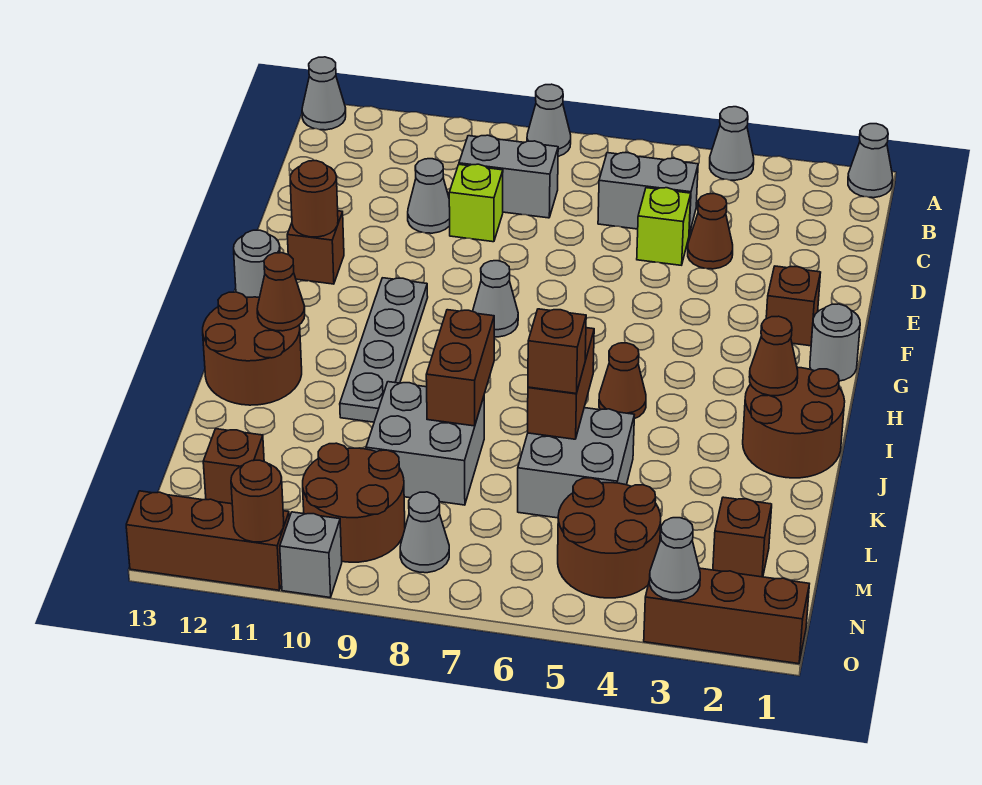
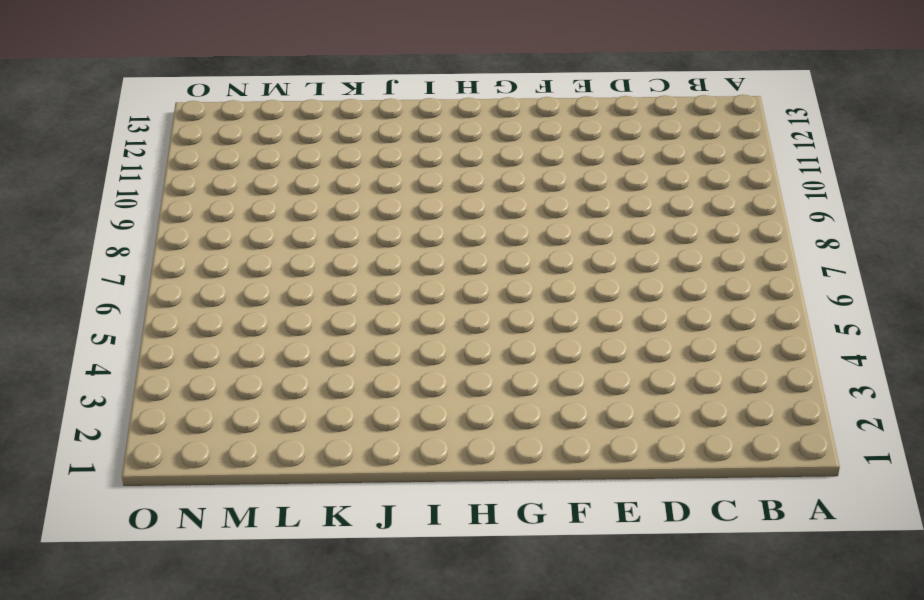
none -> grey cone A1 level 1
none -> grey cone A4 level 1
none -> grey cone A8 level 1
none -> grey cone A13 level 1

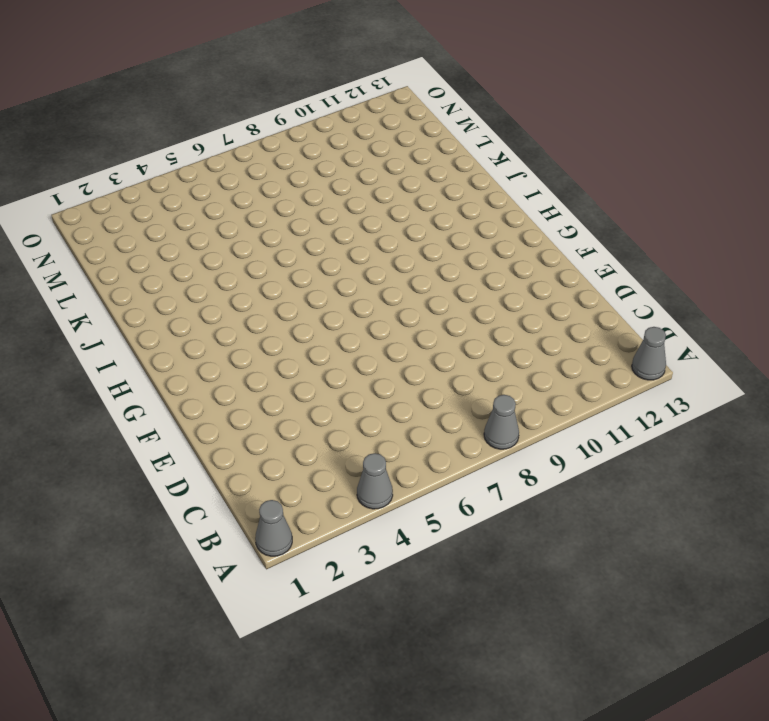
none -> grey brick C5:C6 level 1
none -> grey brick C8:C9 level 1
none -> brown cone D4 level 1
none -> lime brick D5 level 1

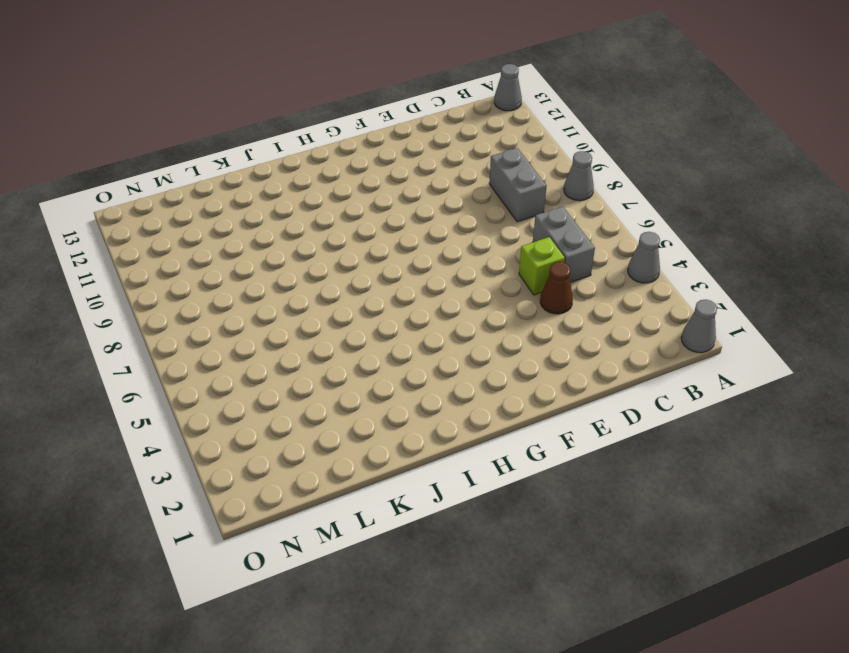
none -> lime brick D9 level 1
none -> grey cone D10 level 1
none -> brown brick F2 level 1
none -> brown brick F12 level 1

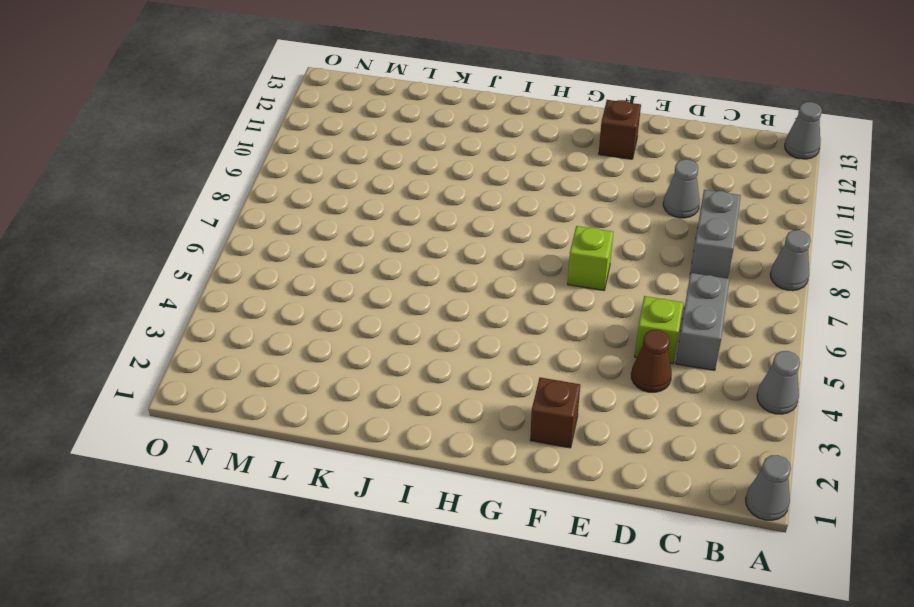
lime brick F7 level 1 -> lime brick D9 level 1
none -> grey round brick G1 level 1
none -> grey cone G8 level 1
none -> grey plate G10:J10 level 1
none -> grey round brick G13 level 1

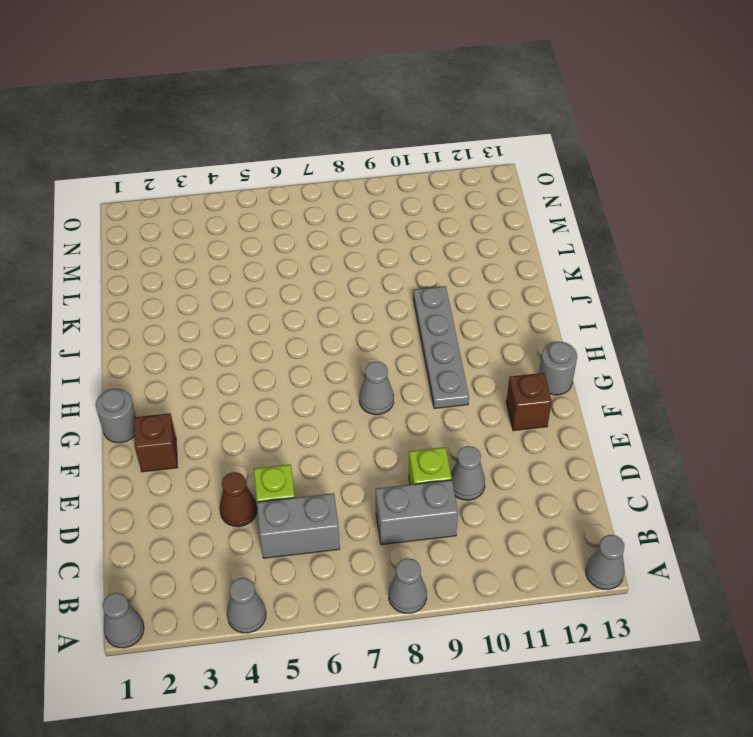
none -> brown round brick I1:J2 level 1
none -> brown cone I5 level 1
none -> brown round brick I12:J13 level 1
none -> grey brick K5:L6 level 1

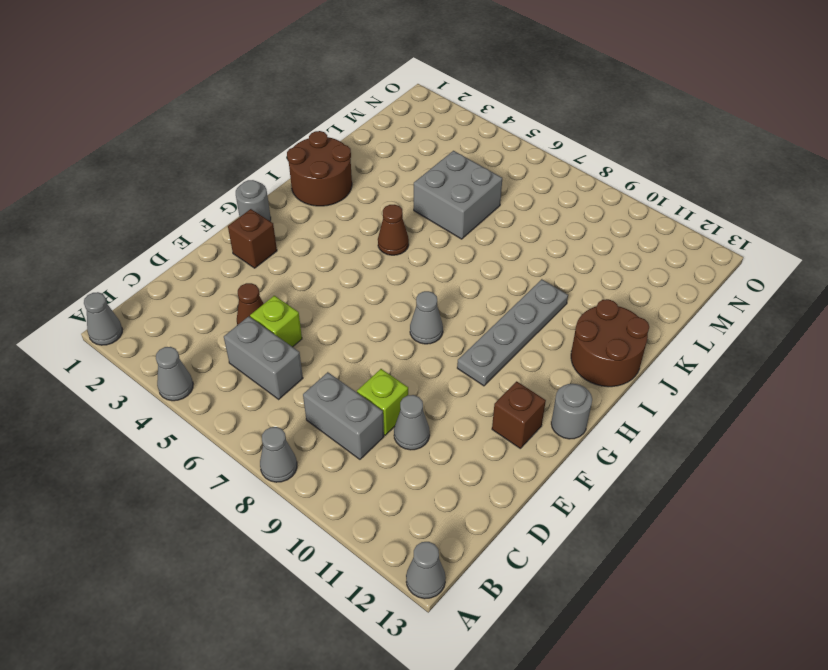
none -> grey brick K8:L9 level 1
none -> brown brick M2 level 1
none -> brown round brick M4:N5 level 1
none -> brown round brick M9:N10 level 1

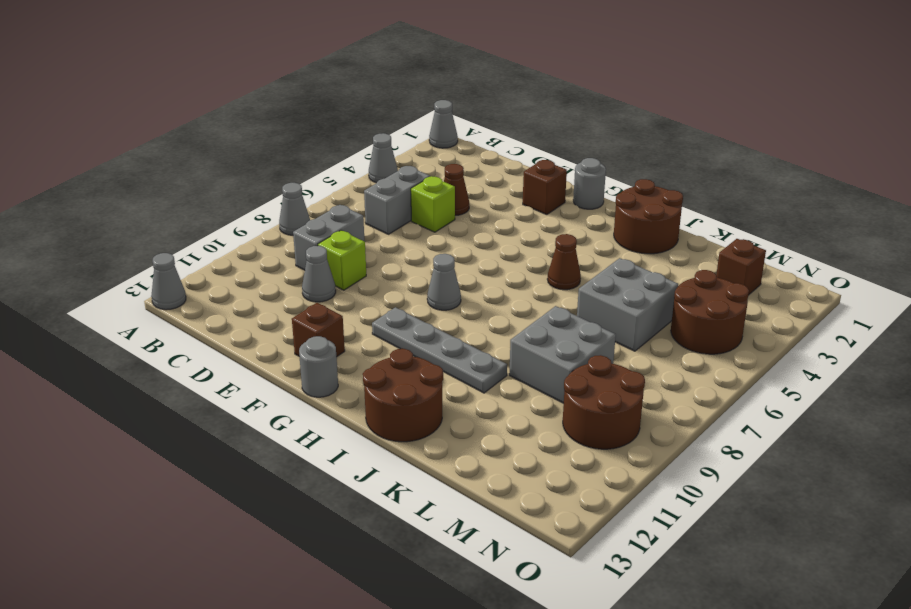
none -> brown brick M12 level 1
none -> grey cone N8 level 1
none -> brown brick O1:O3 level 1
none -> grey brick O10 level 1

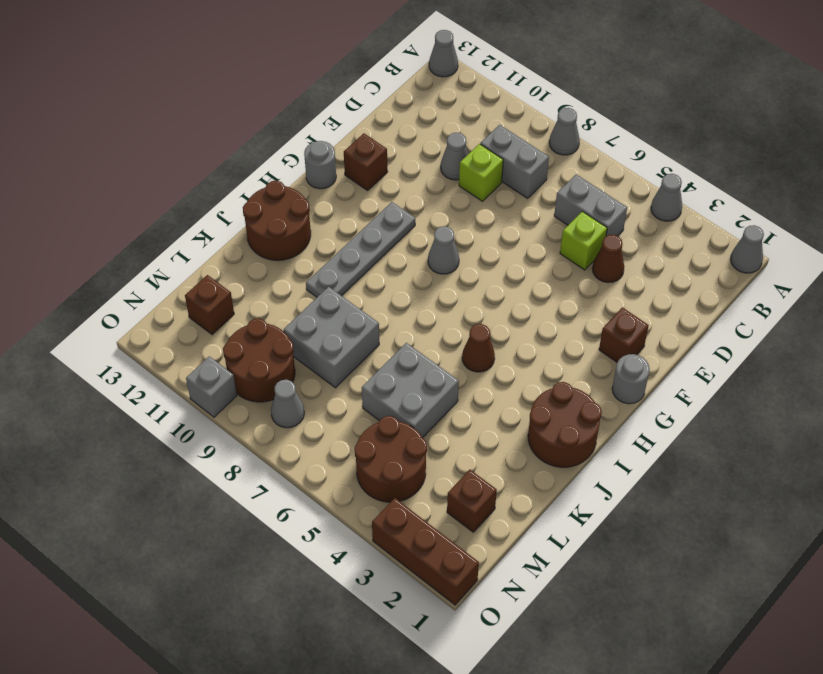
none -> brown brick O11:O13 level 1
none -> brown round brick F12 level 2
none -> brown cone I2 level 2
none -> brown cone I12 level 2

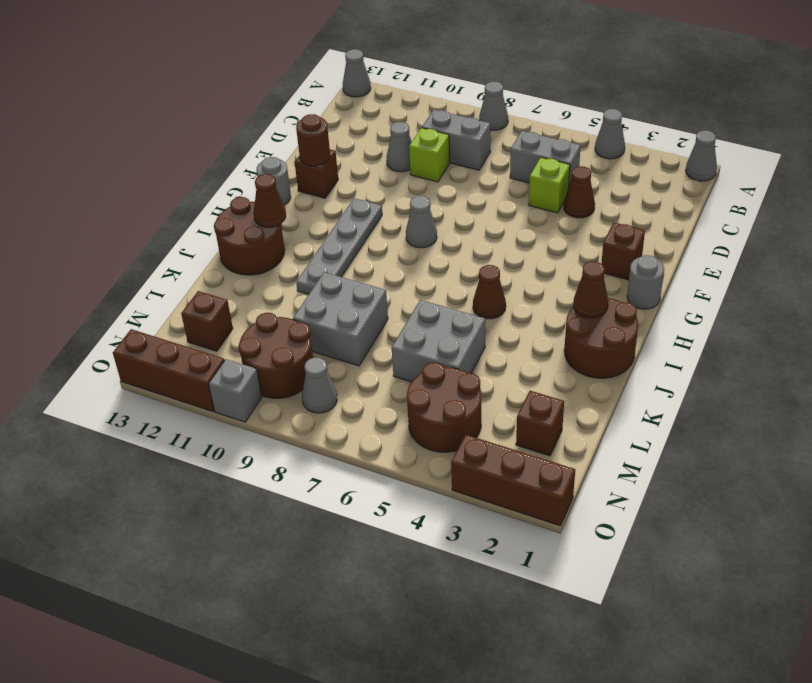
none -> brown brick J6:K6 level 2
none -> brown brick J8:K8 level 2
none -> grey cone O3 level 2
none -> brown round brick O11 level 2

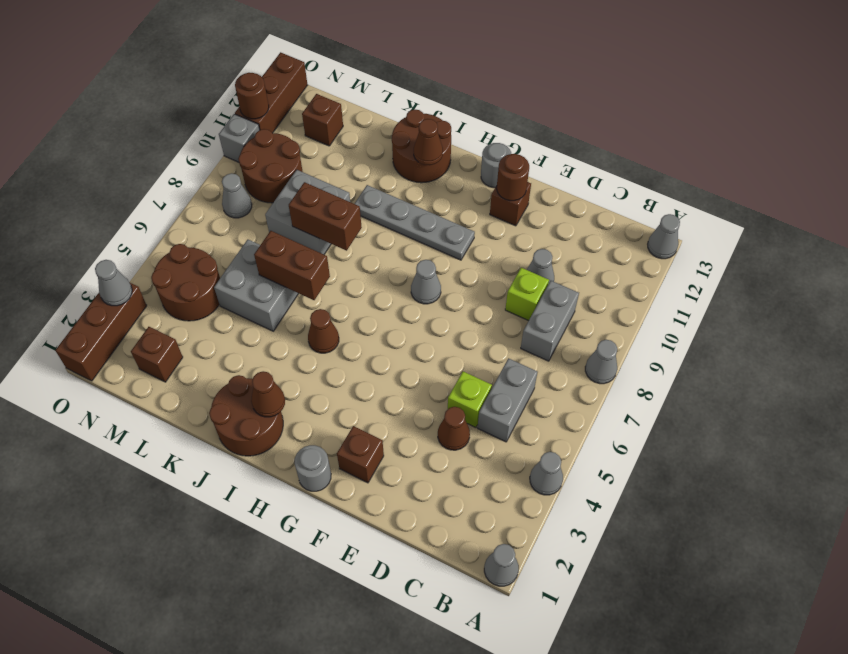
none -> brown brick K6 level 3

